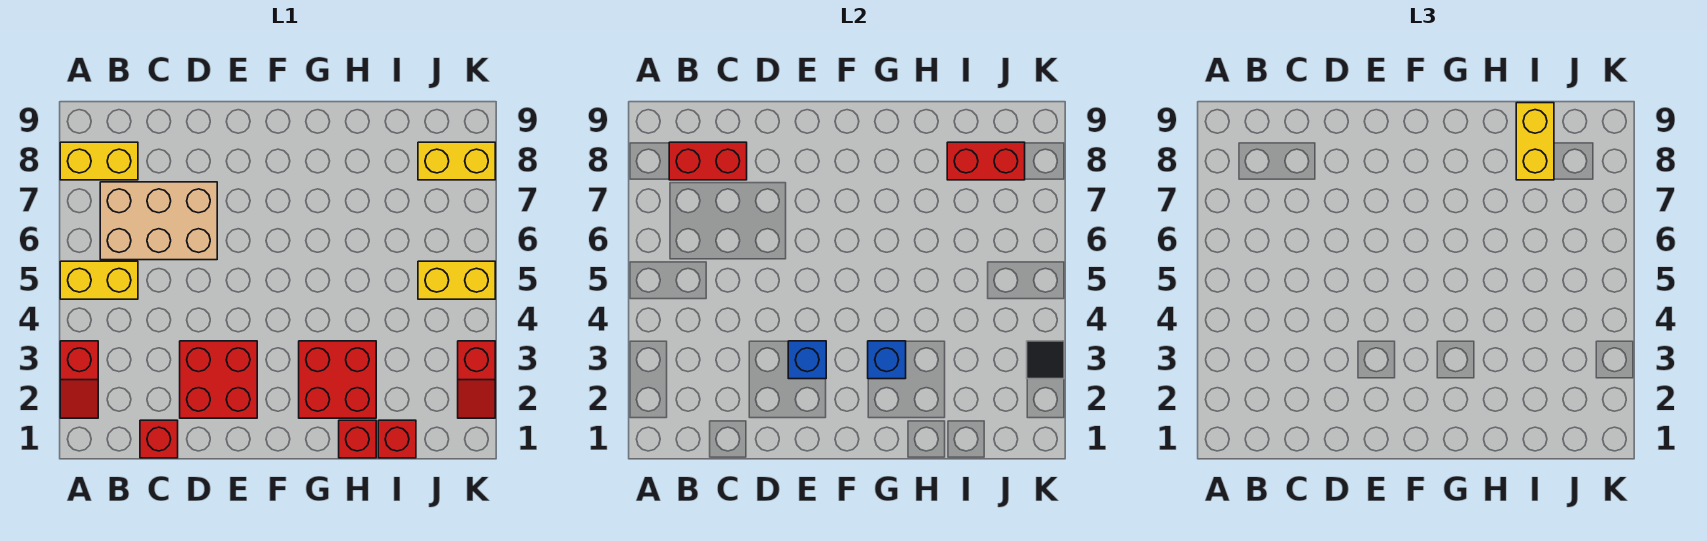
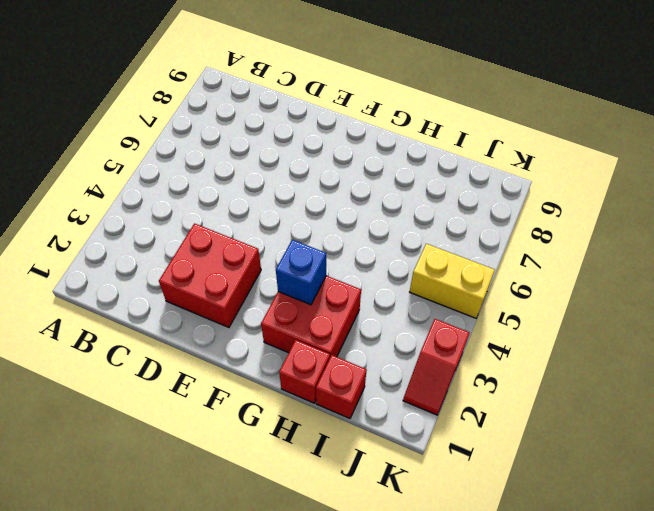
none -> red slope A2:A3 level 1 top 3
none -> yellow brick A5:B5 level 1
none -> yellow brick A8:B8 level 1

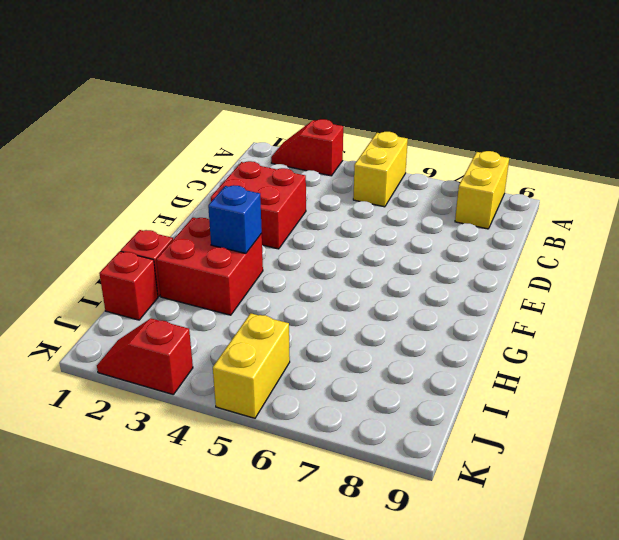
none -> tan brick B6:D7 level 1
none -> red brick C1 level 1
none -> yellow brick J8:K8 level 1

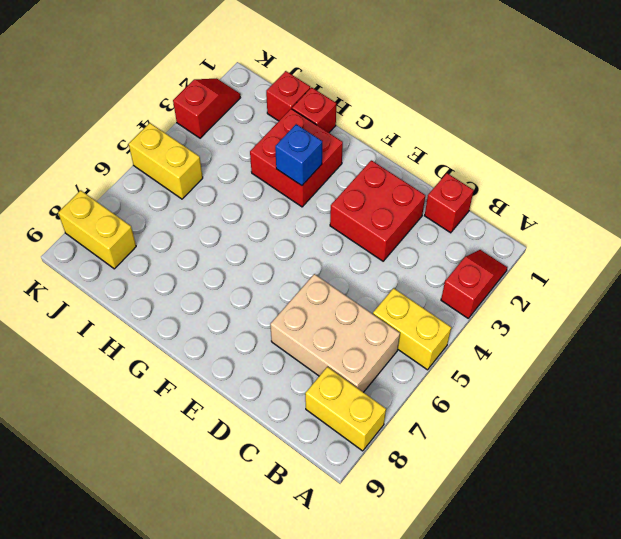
none -> red brick B8:C8 level 2
none -> blue brick E3 level 2
none -> red brick I8:J8 level 2

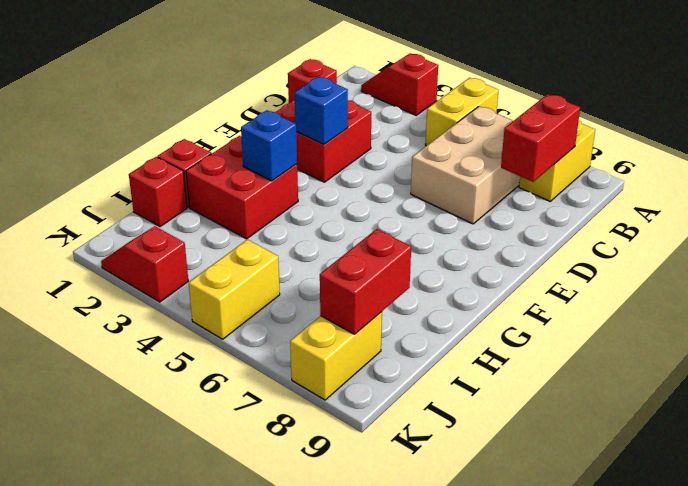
none -> black tile K3 level 2
none -> yellow brick I8:I9 level 3

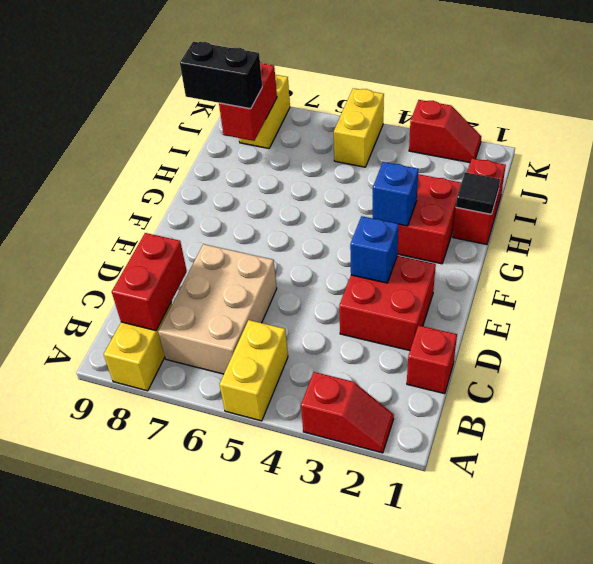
black tile H1 level 2 -> black tile K3 level 2
black brick I8:I9 level 3 -> yellow brick I8:I9 level 3

